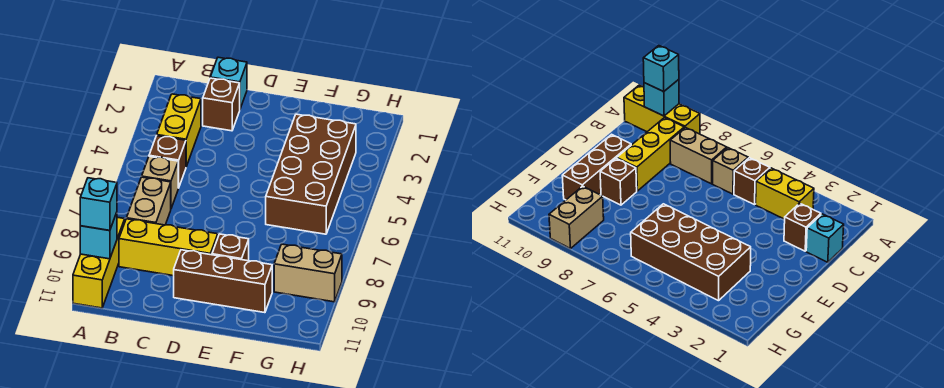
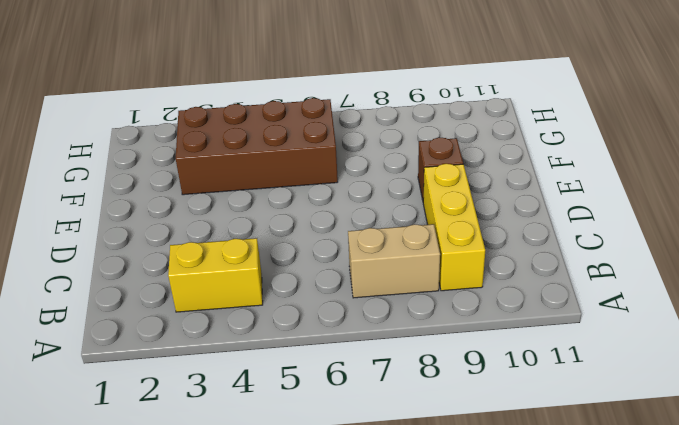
none -> yellow brick A9:A11 level 1
none -> brown brick B5 level 1
none -> tan brick B6 level 1

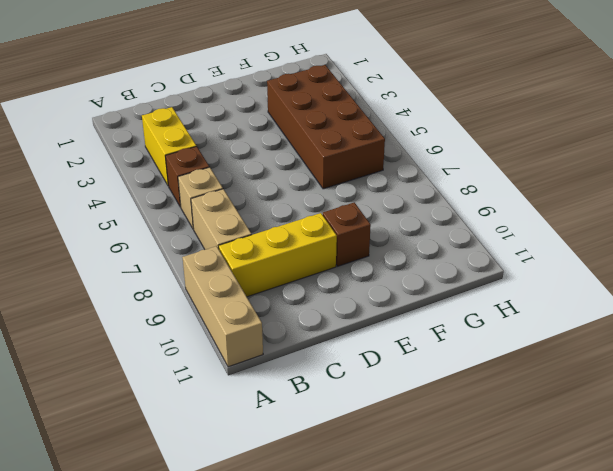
tan brick A9:A11 level 1 -> yellow brick A9:A11 level 1
none -> cyan brick C1 level 1
none -> brown brick C2 level 1
none -> brown brick D10:F10 level 1

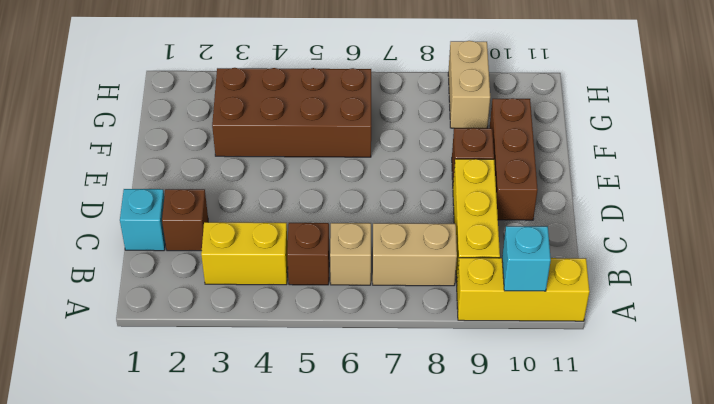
none -> cyan brick A10 level 3

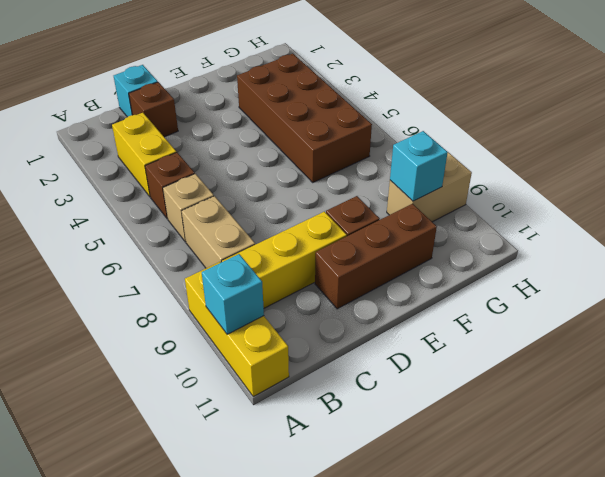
cyan brick G9 level 2 -> cyan brick A10 level 3

